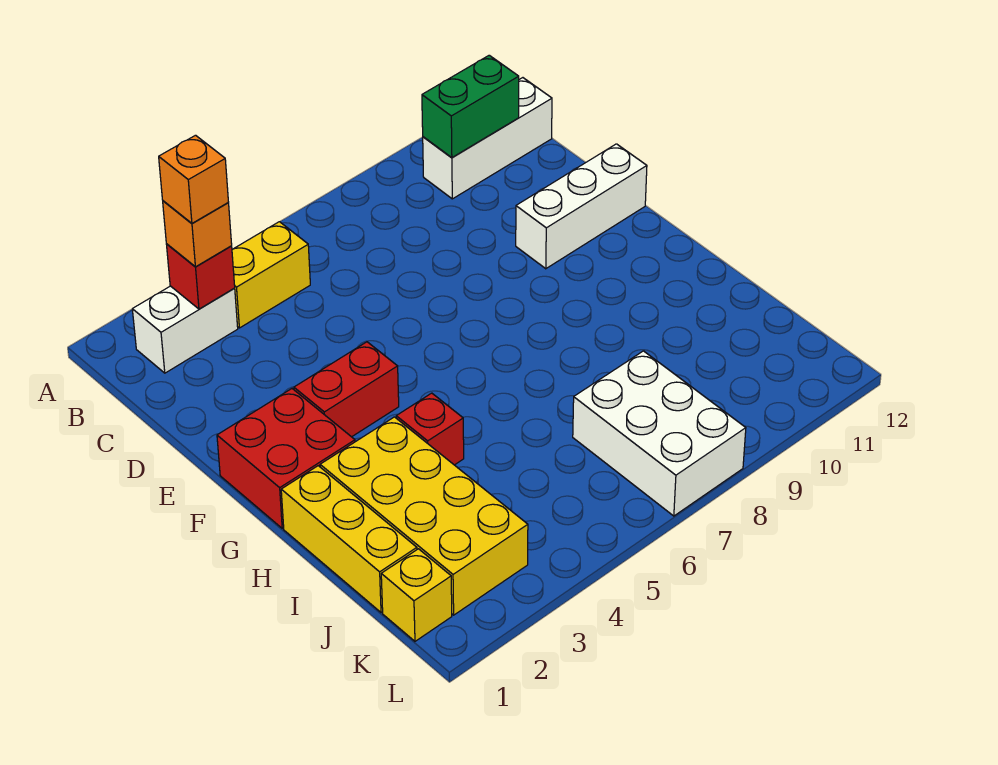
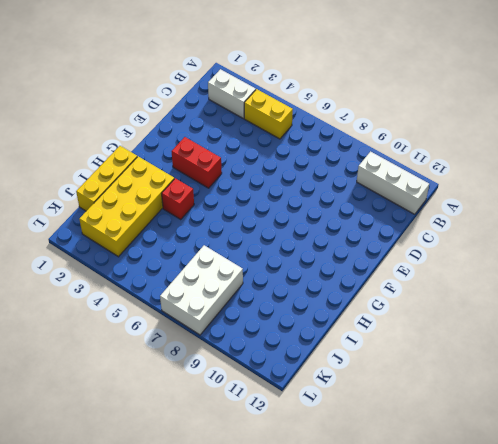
none -> white brick E10:E12 level 1
none -> red brick F1:G2 level 1
none -> yellow brick K1 level 1

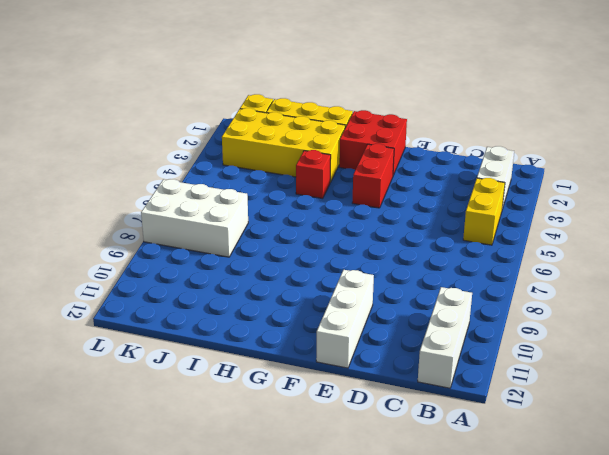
none -> red brick B3 level 2
none -> green brick B10:B11 level 2
none -> orange brick B3 level 3

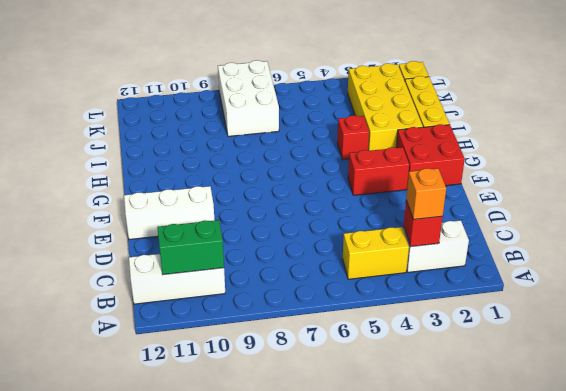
none -> orange brick B3 level 4

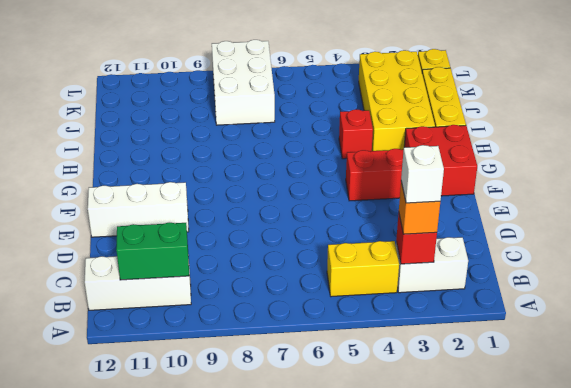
white brick B3 level 4 -> orange brick B3 level 4

